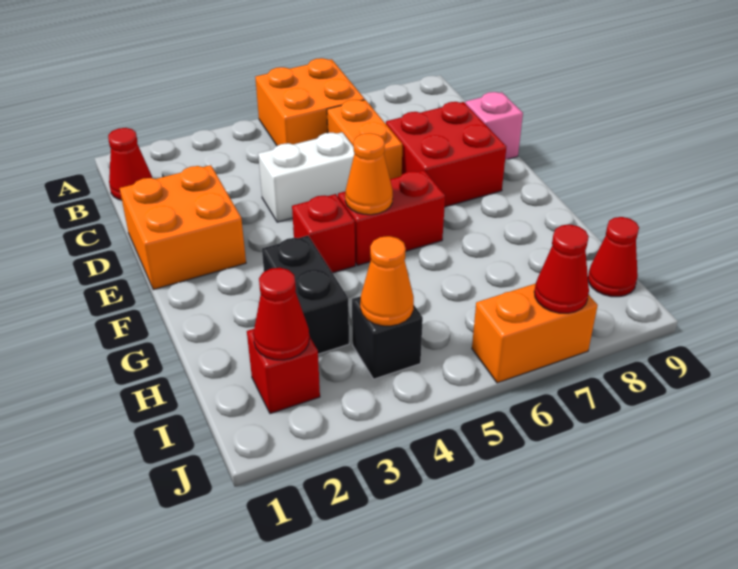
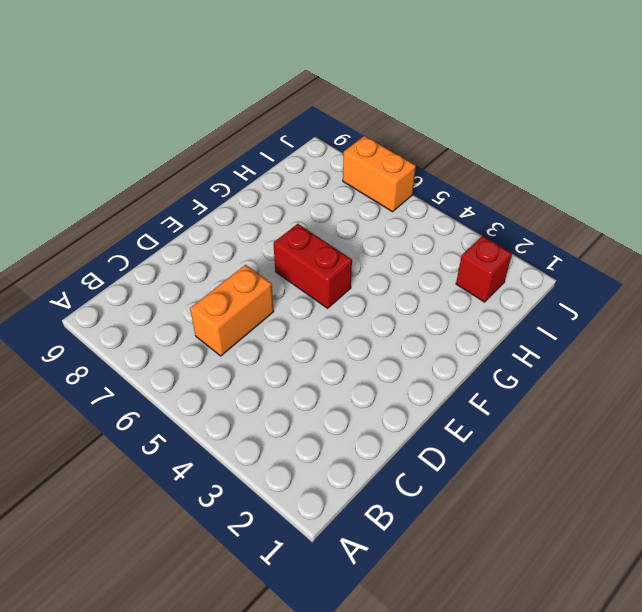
none -> orange brick A5:B6 level 1
none -> red cone B1 level 1
none -> orange brick D1:E2 level 1

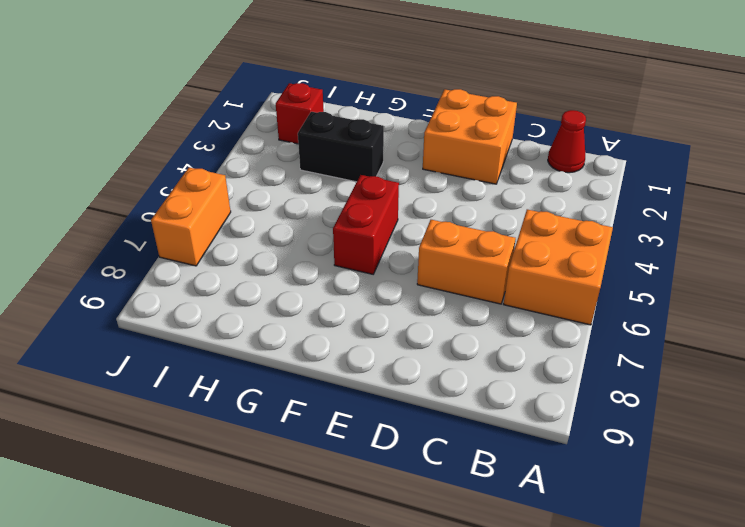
none -> white brick D4:D5 level 1
none -> red brick D7:E8 level 1
none -> pink brick D9 level 1

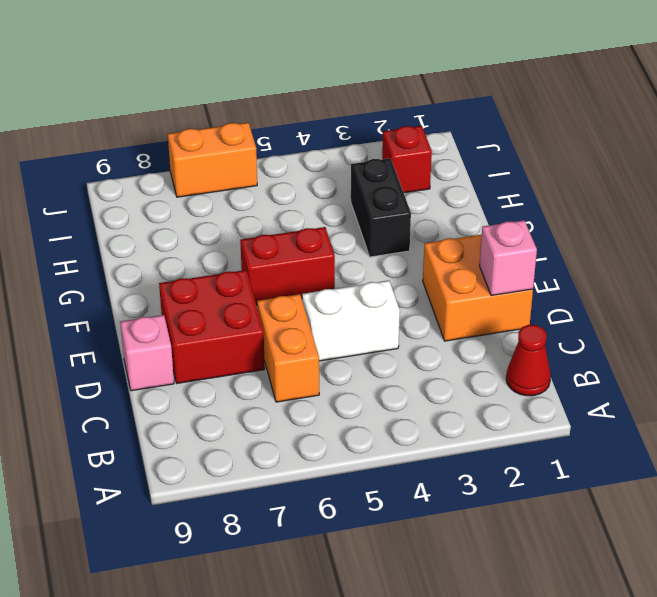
pink brick D1 level 2 -> none
none -> orange brick A5:B6 level 1
none -> red brick F4 level 1
none -> black brick I4 level 1

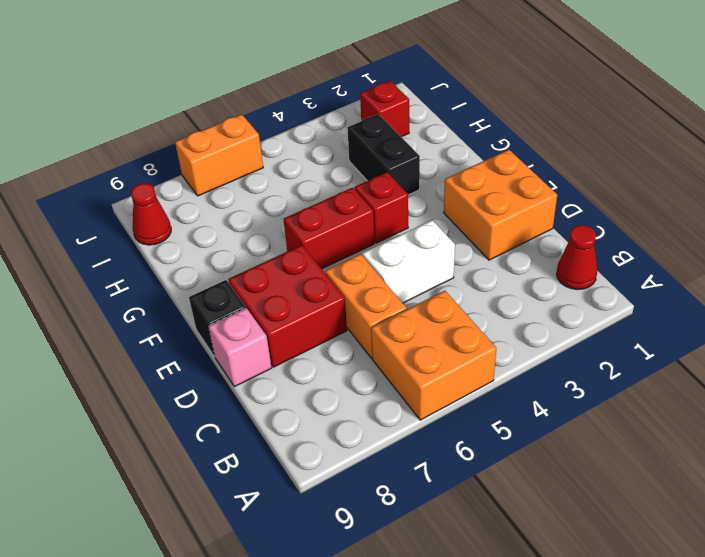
black brick E9 level 1 -> black brick I4 level 1
none -> orange cone F5 level 2
none -> red cone I2 level 2
none -> orange cone I4 level 2

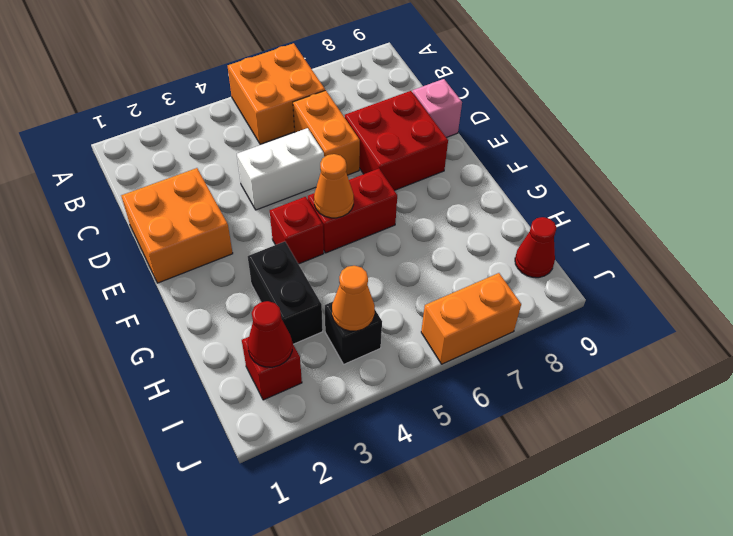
none -> red cone B1 level 1
none -> red cone J7 level 2

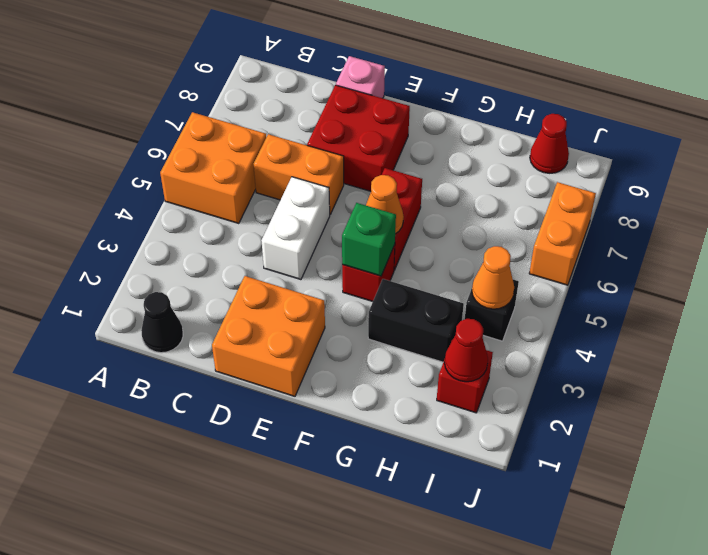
black cone B1 level 1 -> red cone B1 level 1
green brick F4 level 2 -> none
none -> red cone J7 level 2

